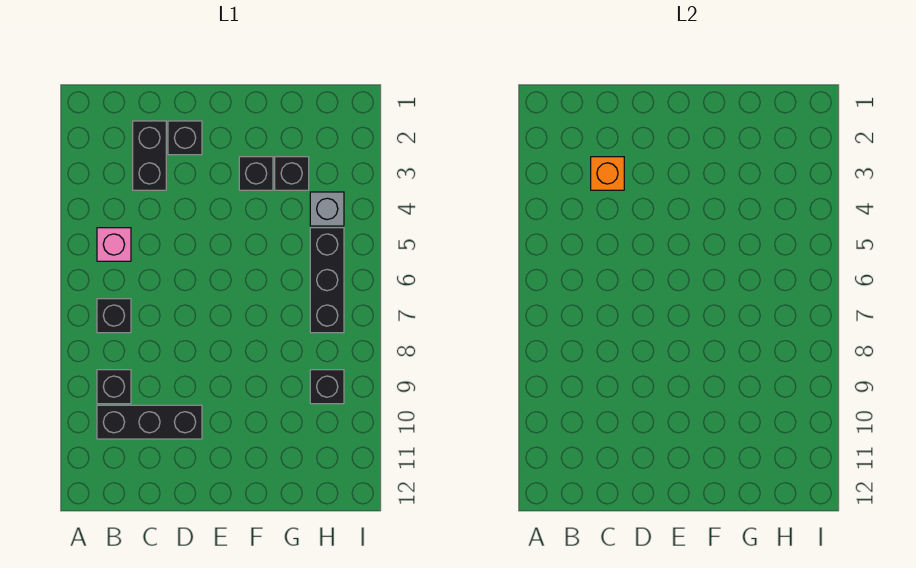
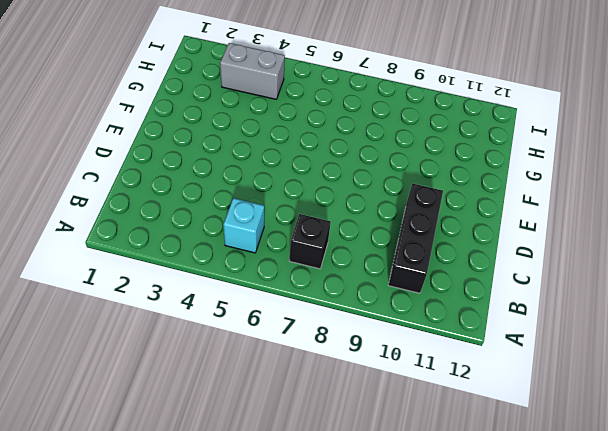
cyan brick B5 level 1 -> pink brick B5 level 1
grey brick H3:H4 level 1 -> grey brick H4 level 1
none -> black brick B9 level 1
none -> black brick C2:C3 level 1
none -> black brick D2 level 1

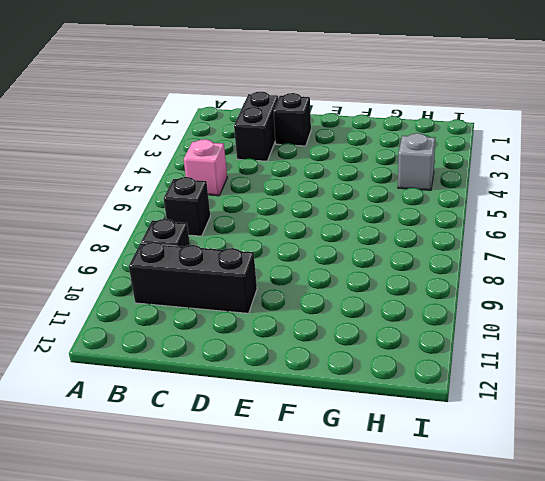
none -> black brick F3 level 1
none -> black brick G3 level 1
none -> black brick H5:H7 level 1

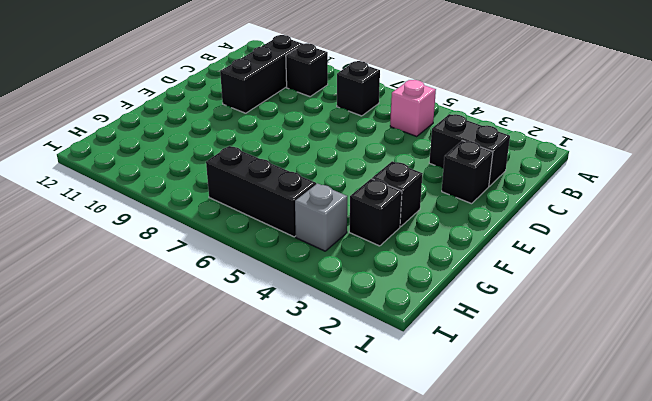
none -> black brick H9 level 1
none -> orange brick C3 level 2

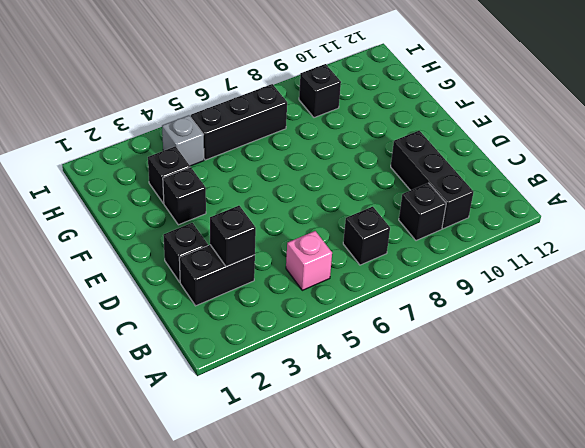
black brick C3 level 2 -> orange brick C3 level 2

